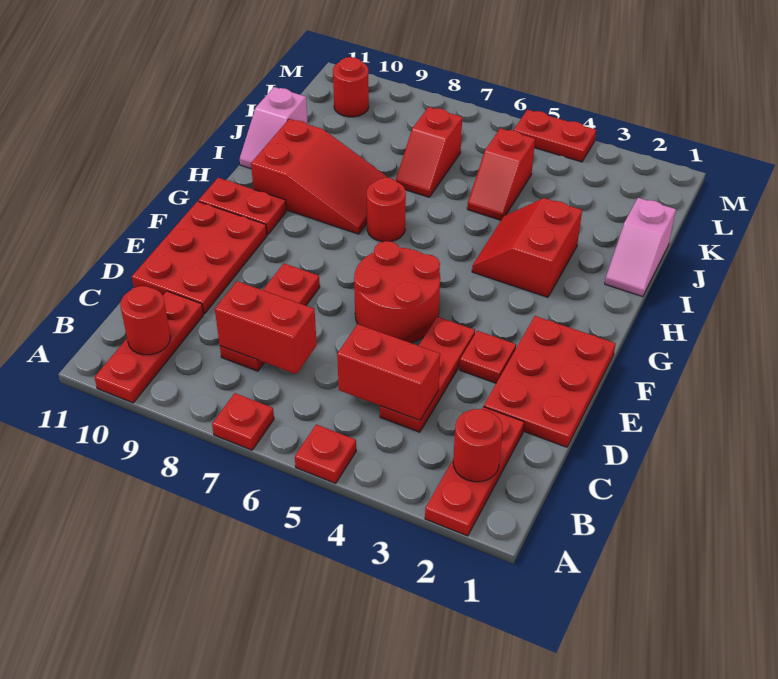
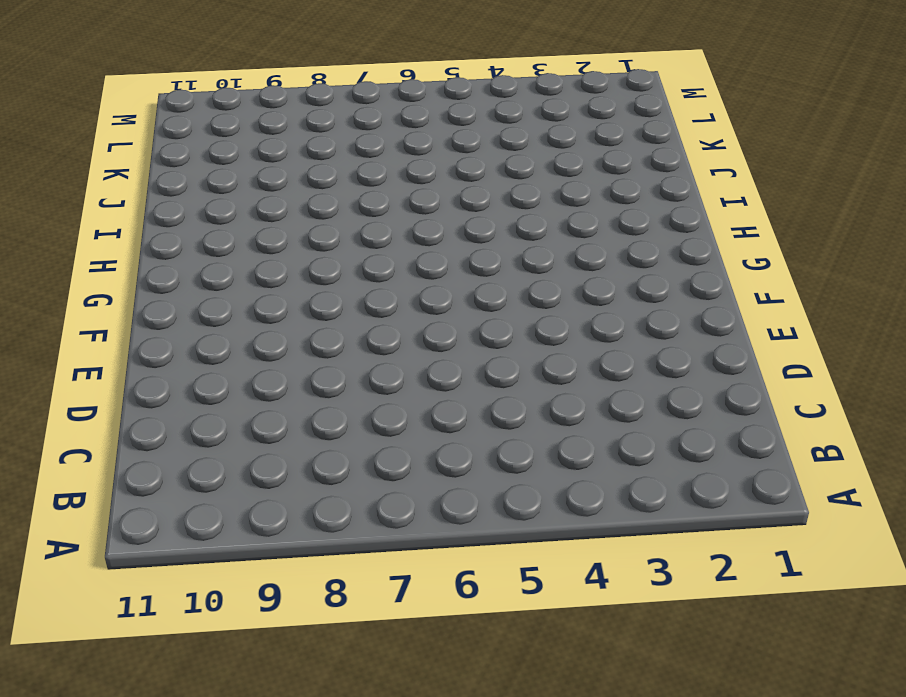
none -> red plate A2:C2 level 1
none -> red plate A5 level 1
none -> red plate A7 level 1

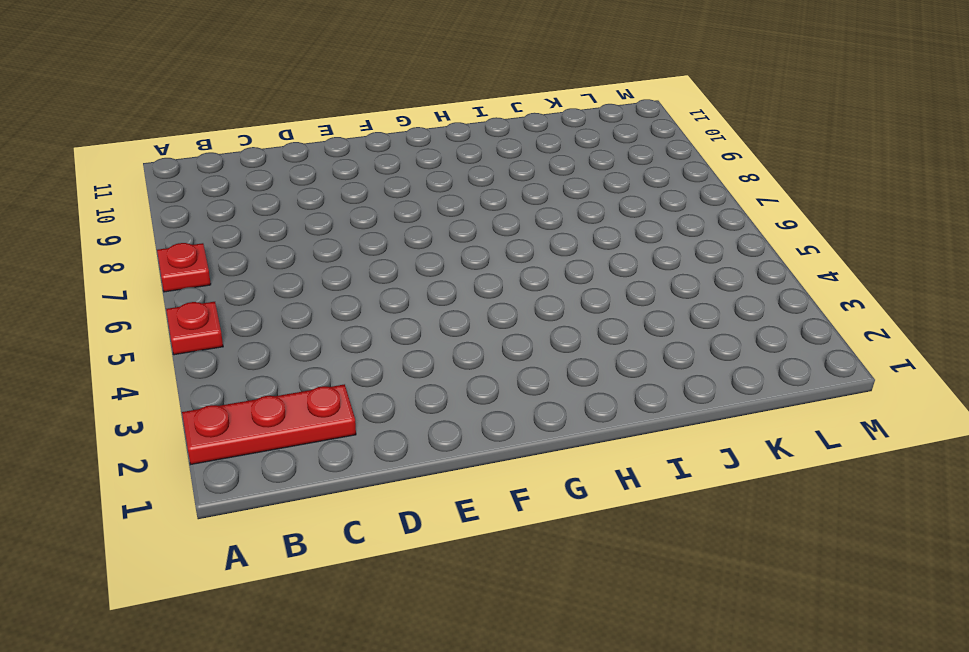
none -> red plate A10:C10 level 1
none -> red plate C4:E4 level 1
none -> red plate C8:E8 level 1

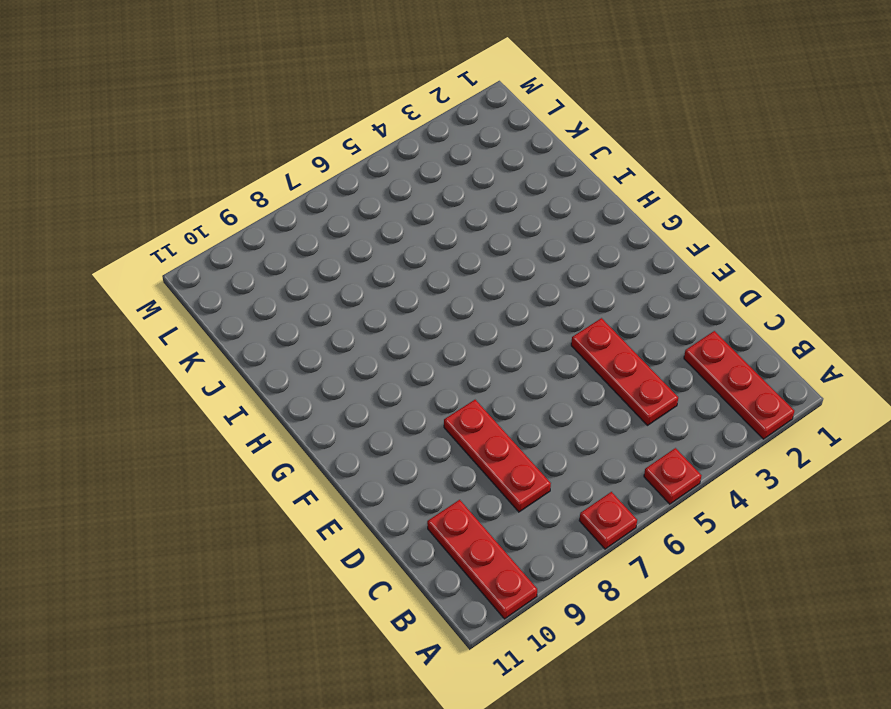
none -> red plate D1:F2 level 1
none -> red plate D10:F11 level 1
none -> red plate E3 level 1

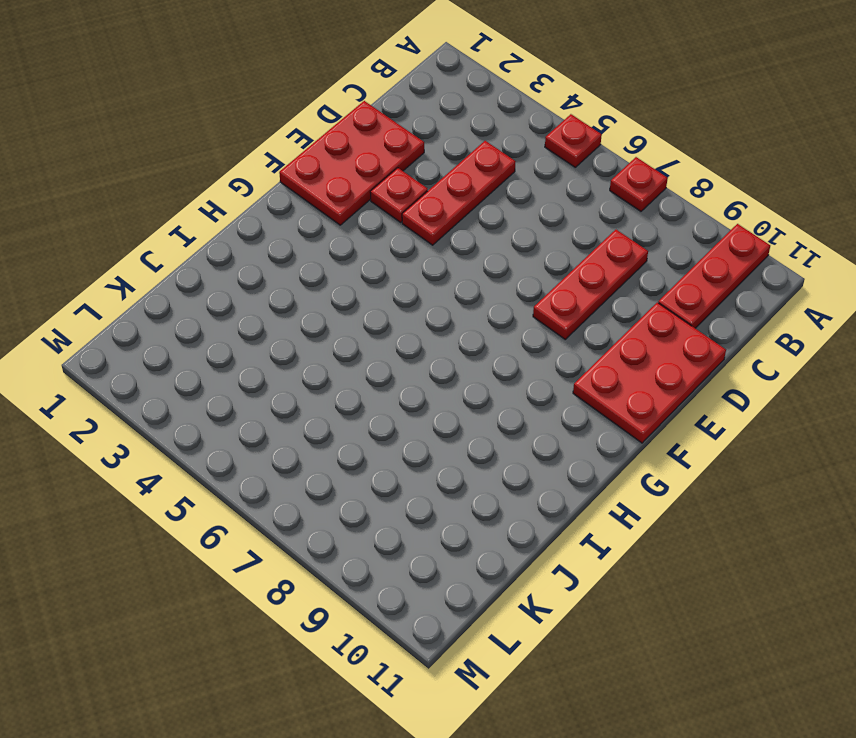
none -> red plate A2:C2 level 1
none -> red round brick E5:F6 level 1
none -> red plate G10:G11 level 1

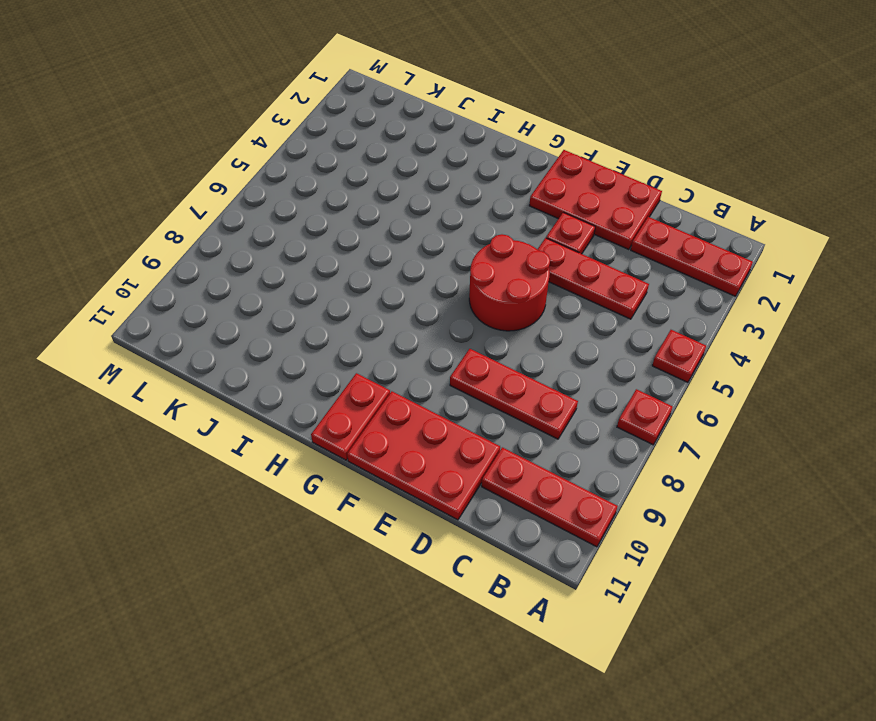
none -> red slope H3:I4 level 1 top 3
none -> red round brick H7 level 1
none -> red slope H8:I10 level 1 top 10

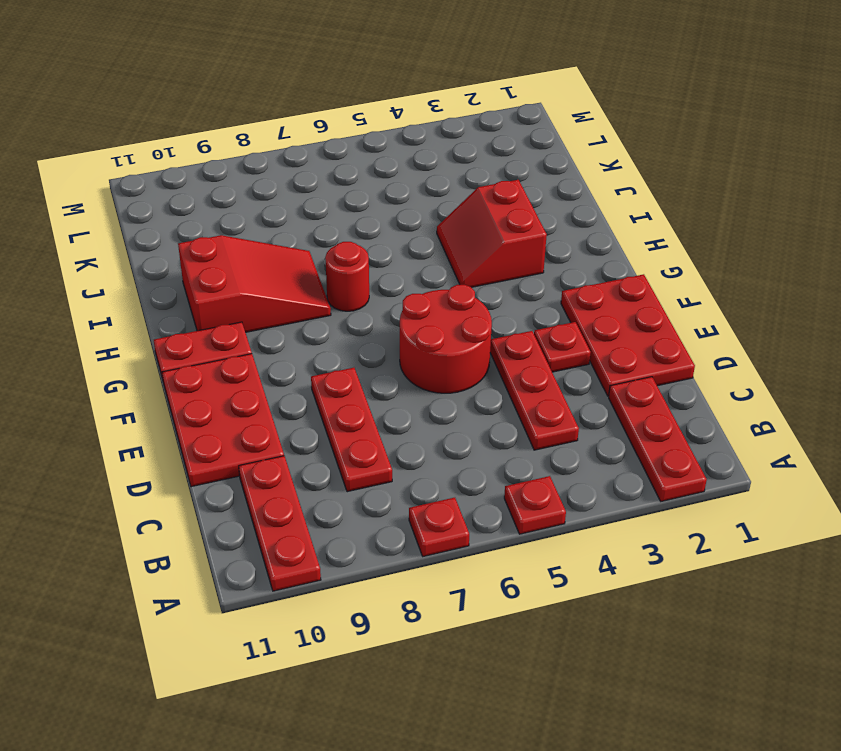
none -> pink slope I1:J1 level 1 top J
none -> pink slope I11:J11 level 1 top J
none -> red slope J5:K5 level 1 top K

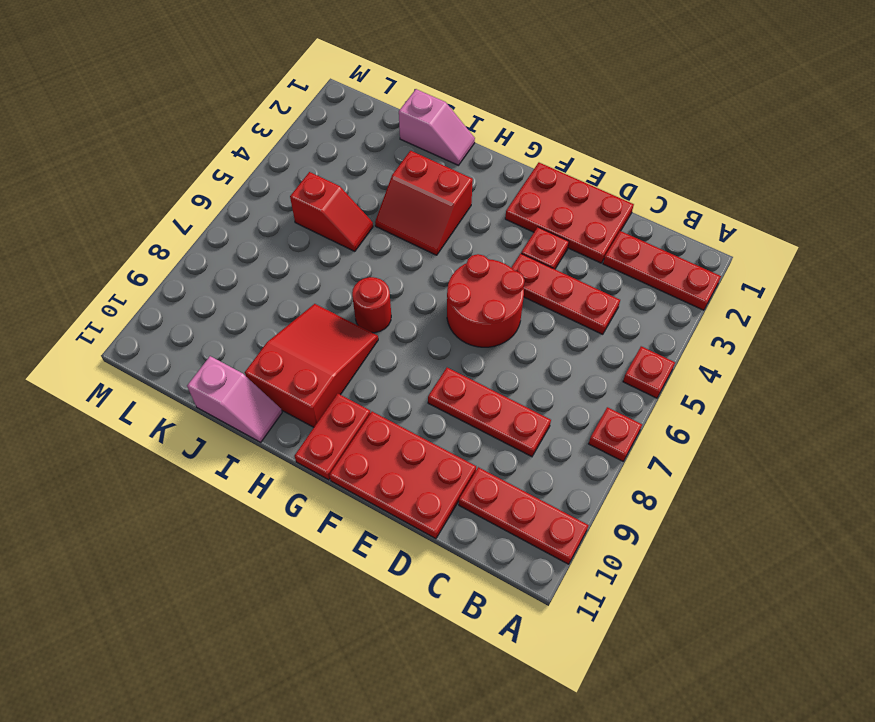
none -> red slope J7:K7 level 1 top K
none -> red round brick L10 level 1
none -> red plate M4:M5 level 1

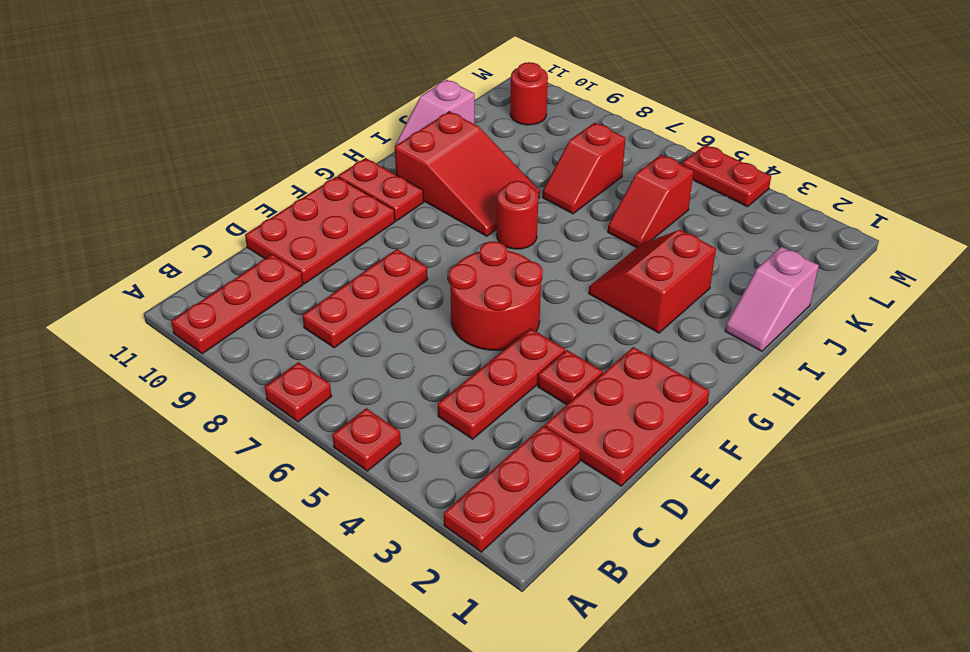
none -> red round brick B2 level 2
none -> red round brick B10 level 2
none -> red brick C4:C5 level 2

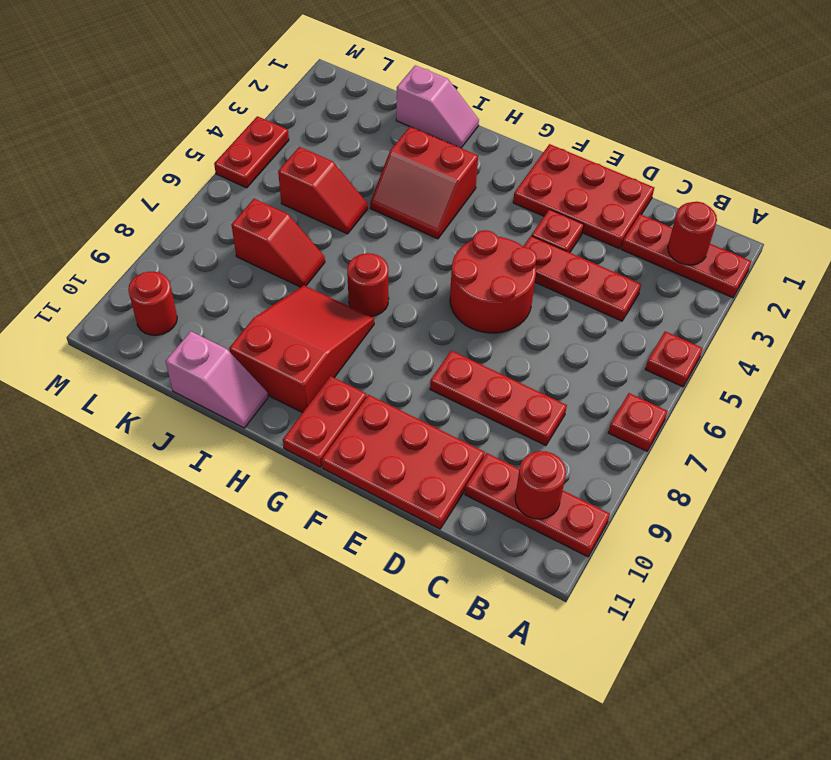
none -> red brick C4:C5 level 2
none -> red brick C7:C8 level 2

